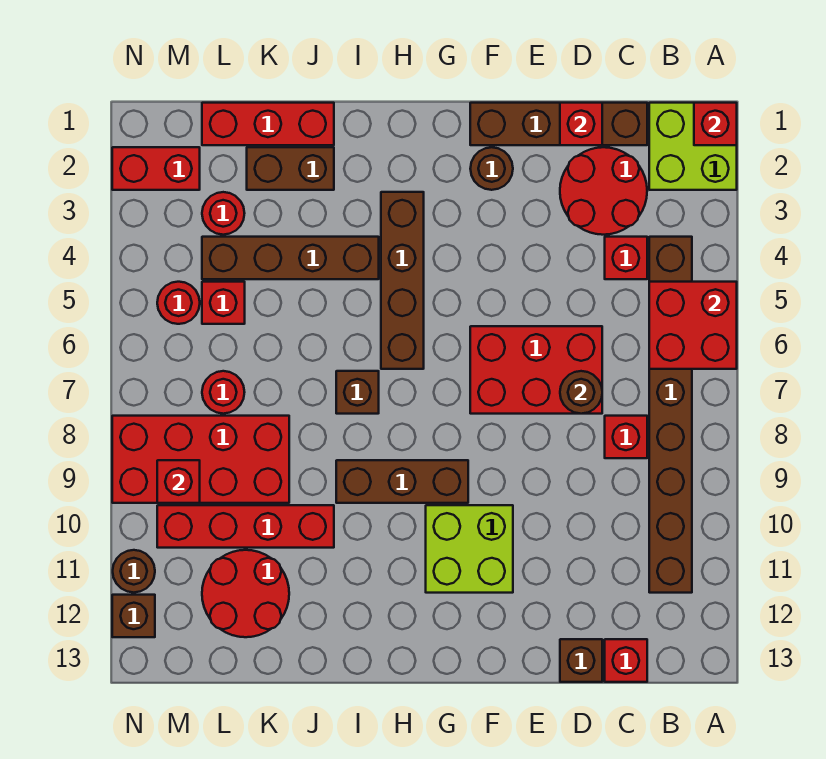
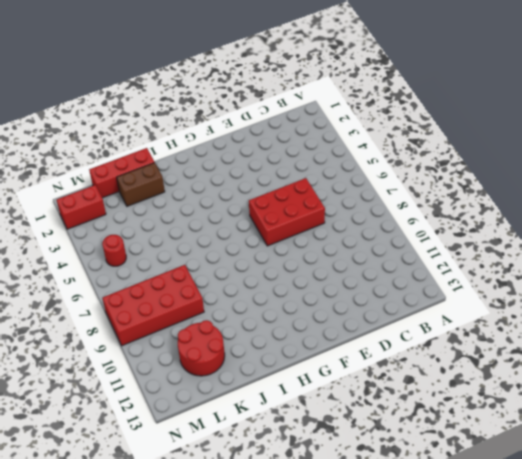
none -> lime brick A1:B2 level 1
none -> brown brick B4:B11 level 1
none -> brown brick C1:F1 level 1
none -> red round brick C2:D3 level 1

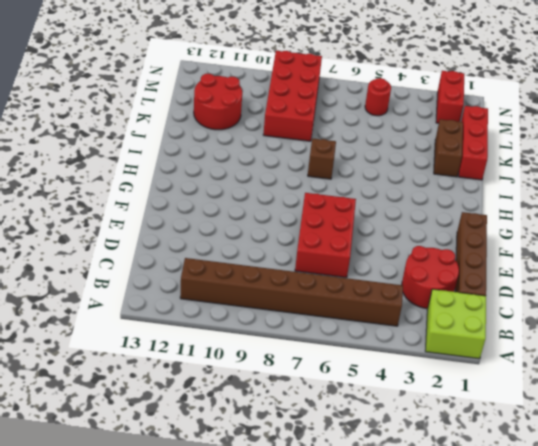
none -> red brick C4 level 1
none -> red brick C8 level 1
none -> red brick C13 level 1
none -> brown brick D13 level 1

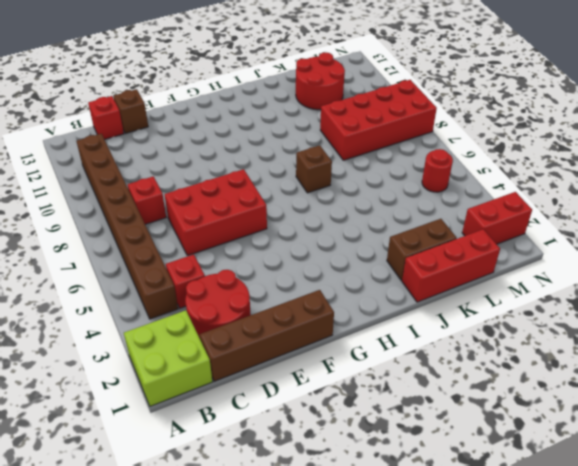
none -> brown round brick F2 level 1
none -> lime brick F10:G11 level 1
none -> brown brick G9:I9 level 1
none -> brown brick H3:H6 level 1

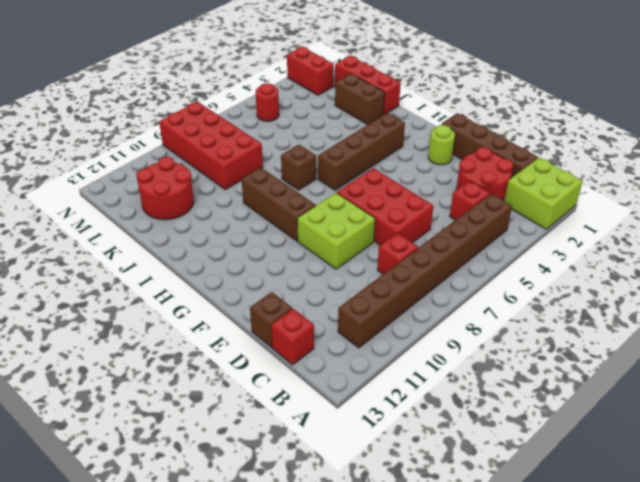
lime brick E8:F9 level 1 -> lime brick F10:G11 level 1
lime round brick F2 level 1 -> brown round brick F2 level 1
none -> brown brick I4:L4 level 1
none -> red brick J10:M10 level 1
none -> red round brick L3 level 1
none -> red brick L5 level 1

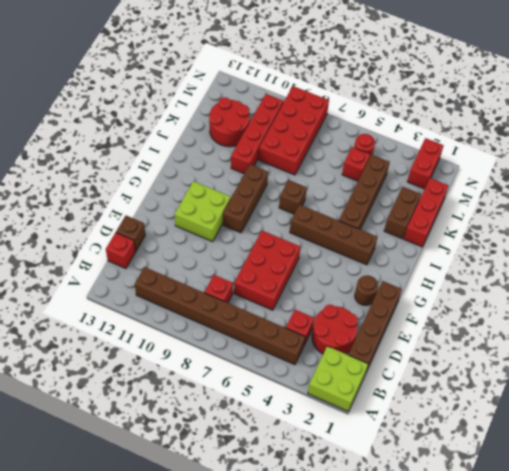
none -> red round brick L3 level 1
none -> red round brick L7 level 1
none -> brown round brick N11 level 1
none -> brown brick N12 level 1

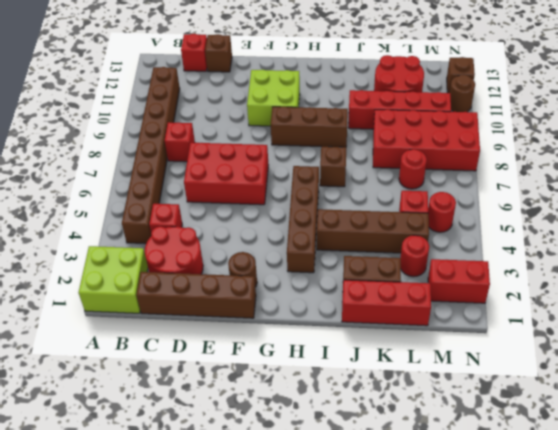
none -> red brick A1 level 2
none -> red brick A5:B6 level 2
none -> red brick D1 level 2
none -> brown round brick D7 level 2

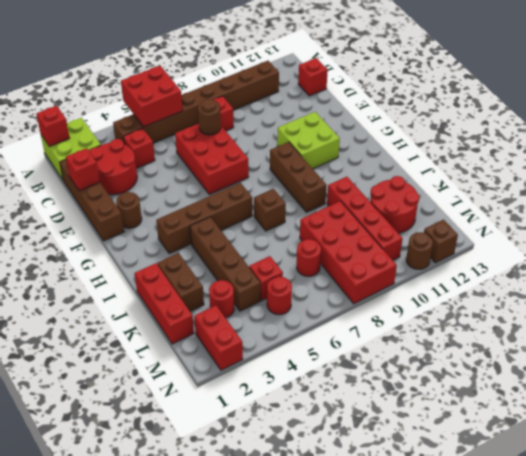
none -> brown brick D13 level 1
none -> red brick M9 level 2

